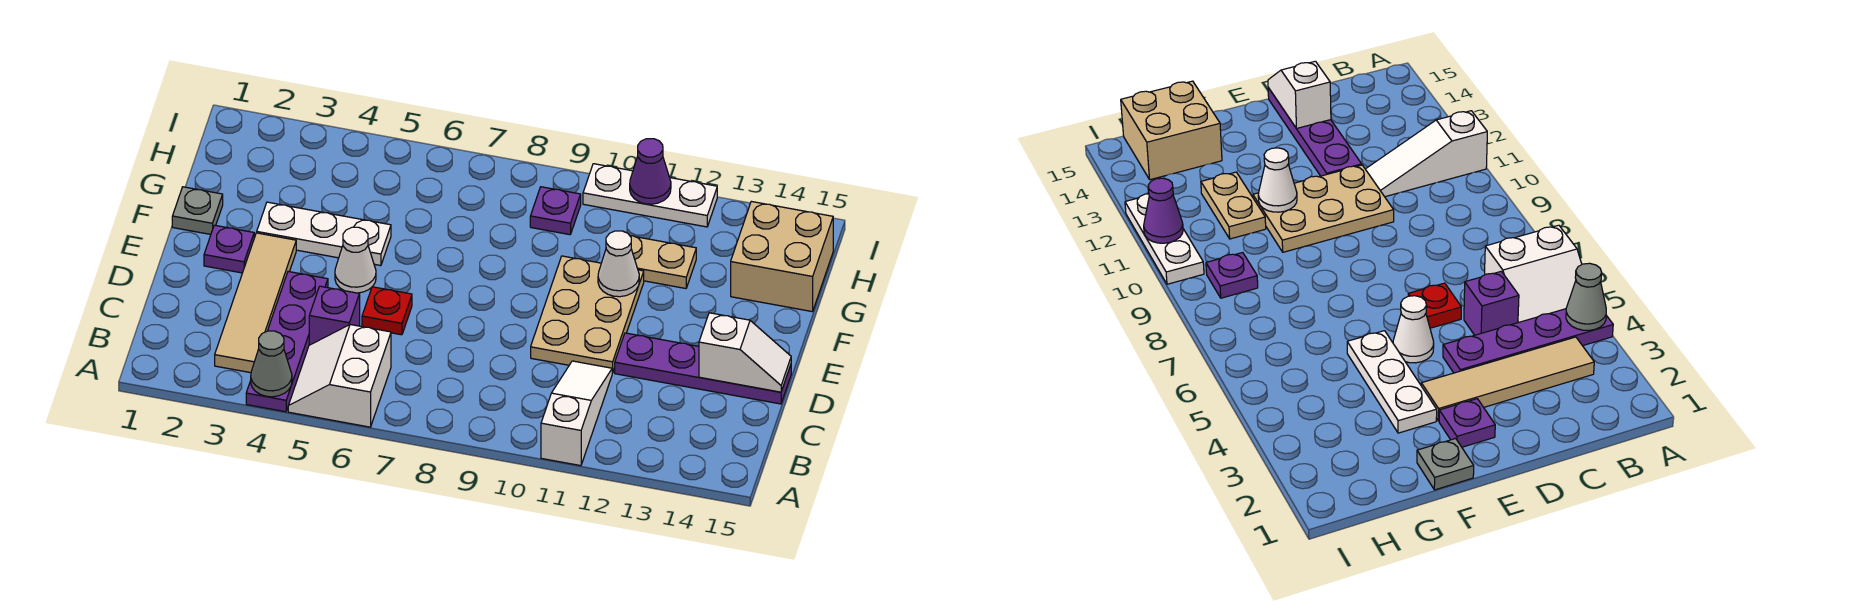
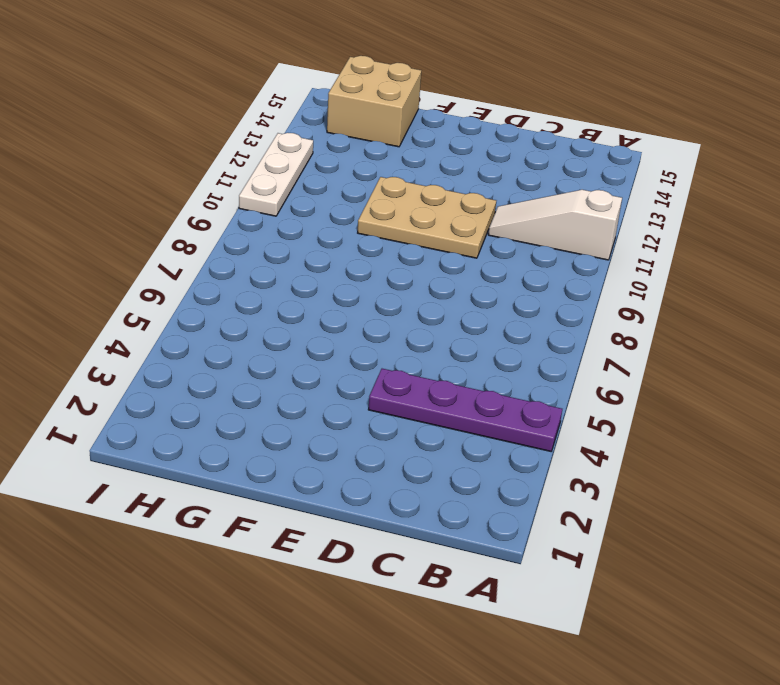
none -> white slope A5:B6 level 1 top 6
none -> tan tile B3:E3 level 1
none -> purple brick C5 level 1

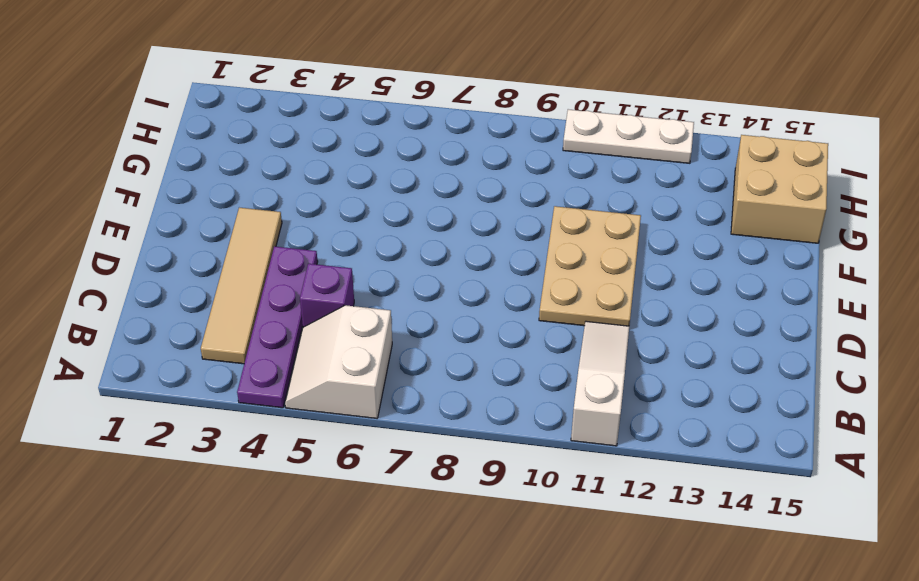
none -> red plate D6 level 1
none -> purple plate D12:D15 level 1
none -> purple plate E2 level 1

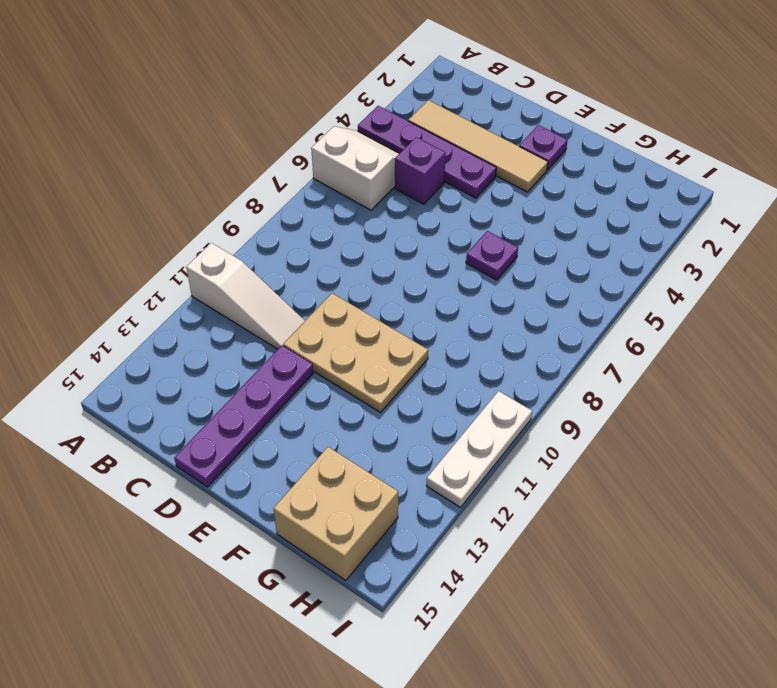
purple plate F6 level 1 -> purple plate H9 level 1
none -> red plate D6 level 1
none -> white cone E5 level 1
none -> grey plate F1 level 1

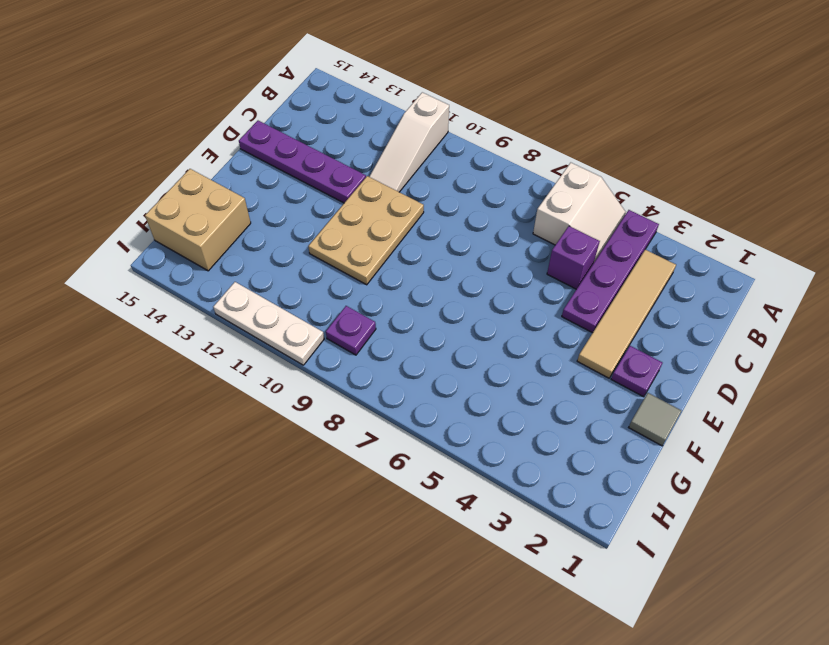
grey tile F1 level 1 -> grey plate F1 level 1
none -> red plate D6 level 1
none -> white cone E5 level 1
none -> white plate F3:F5 level 1

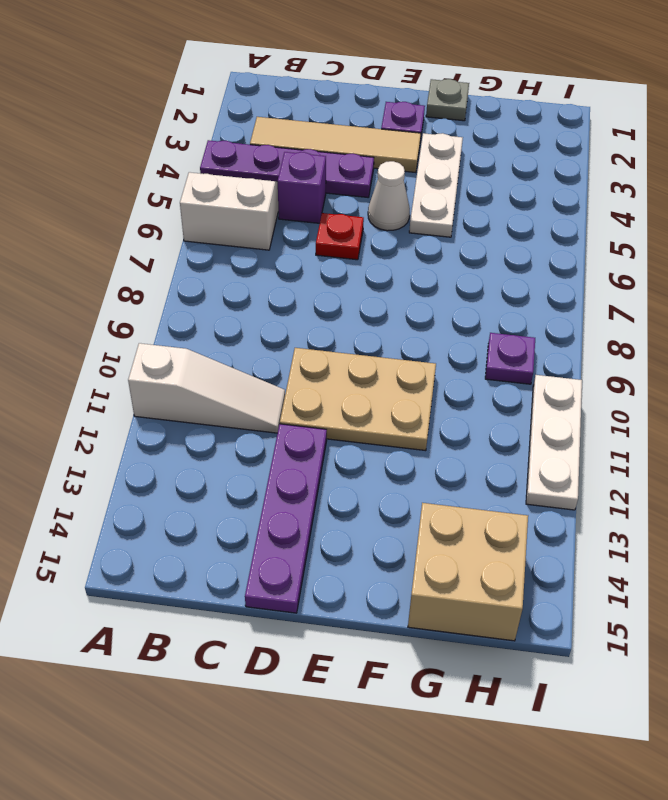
none -> tan plate G11:G12 level 1
none -> grey cone A4 level 2
none -> white slope D14:D15 level 2 top 14

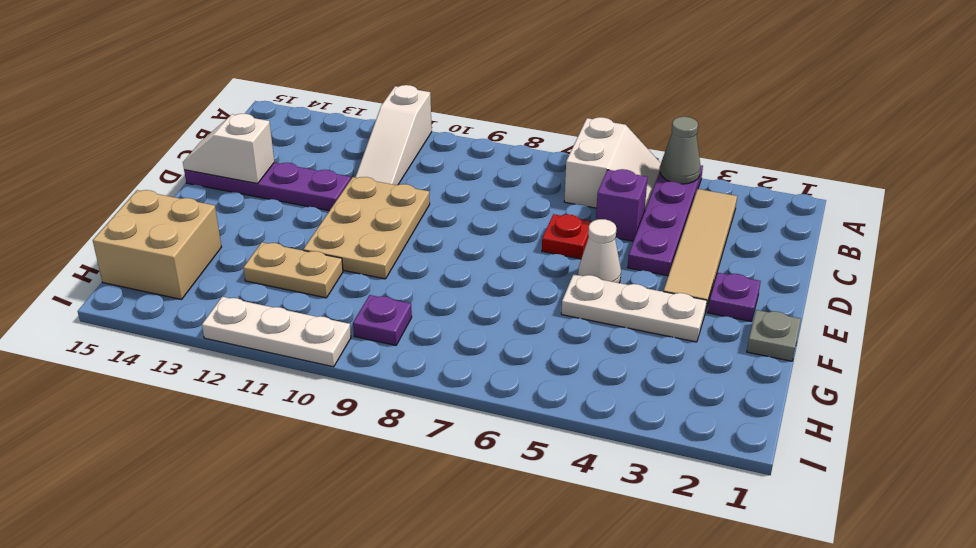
none -> white cone F11 level 2
none -> purple cone I11 level 2

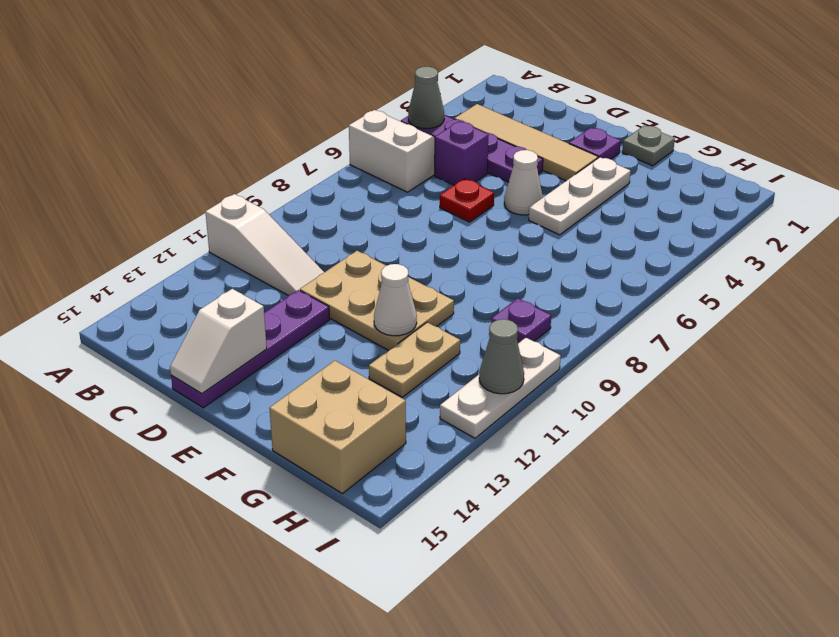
grey cone I11 level 2 -> purple cone I11 level 2

